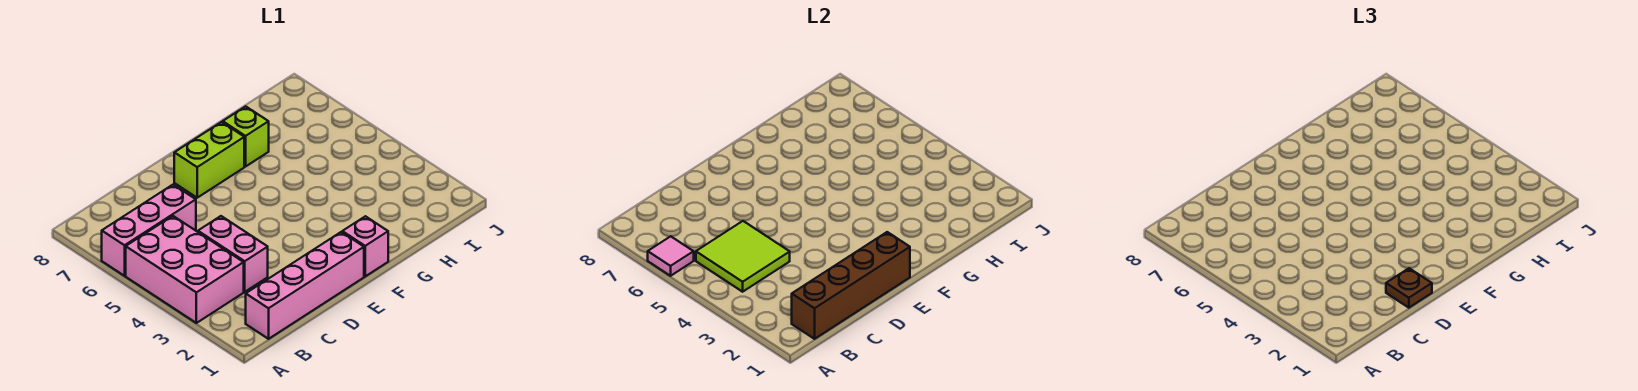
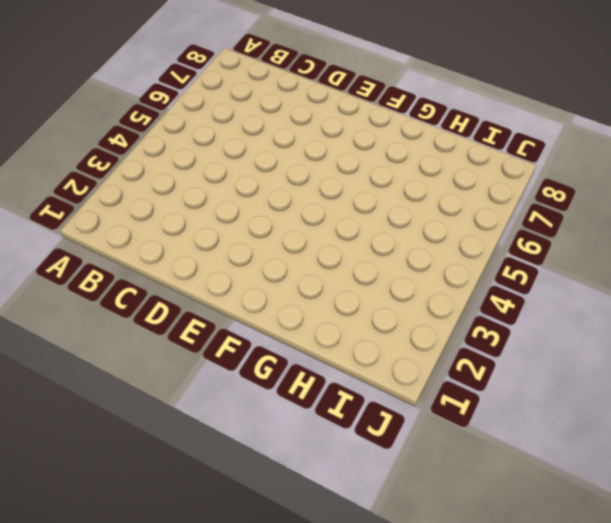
none -> pink brick A3:B5 level 1
none -> pink brick A6:C6 level 1

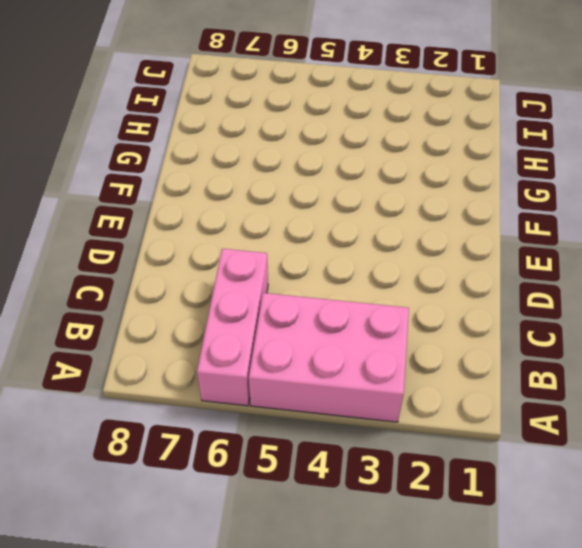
none -> pink brick B1:E1 level 1
none -> pink brick C3:C4 level 1

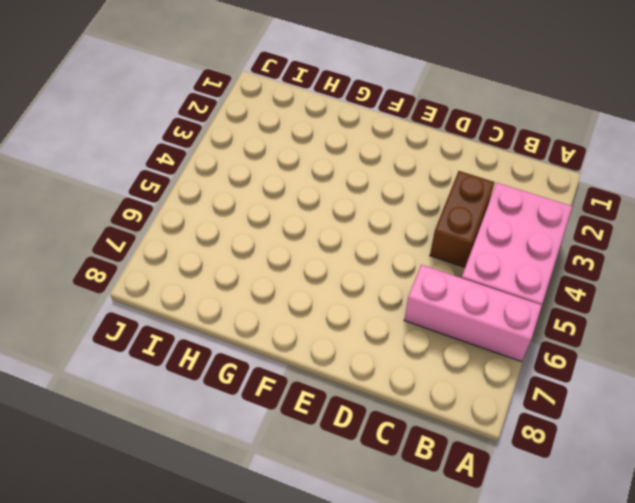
brown brick C3:C4 level 1 -> pink brick C3:C4 level 1
none -> pink brick B1:E1 level 1
none -> lime brick E7:F7 level 1

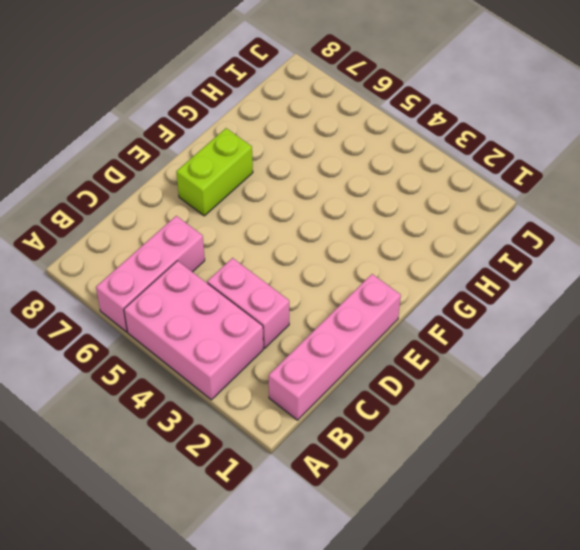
none -> pink brick F1 level 1
none -> lime brick G7 level 1

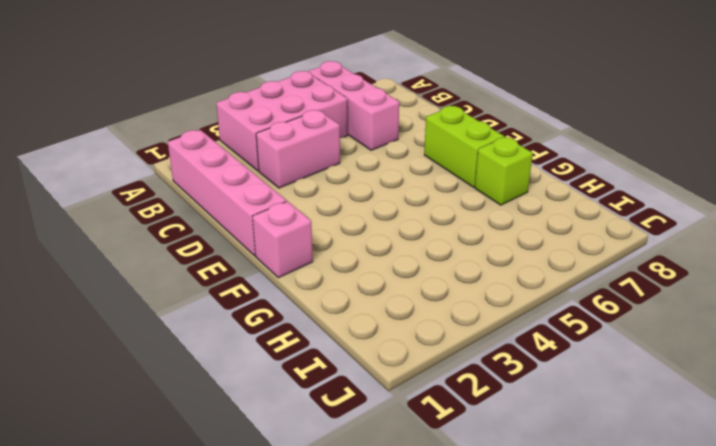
none -> pink tile A6 level 2
none -> brown brick B1:E1 level 2

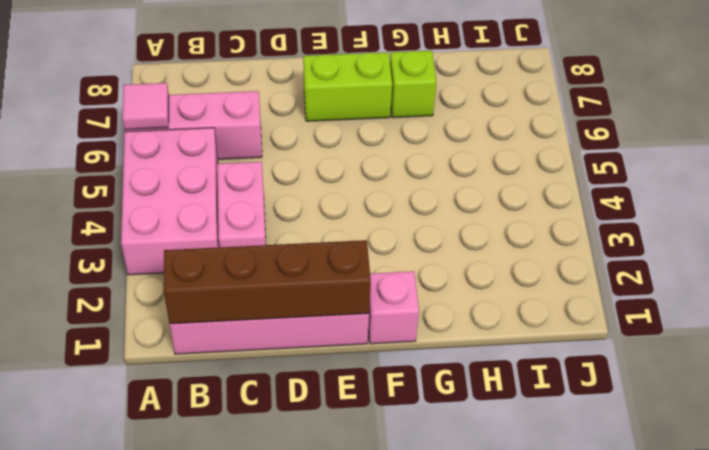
none -> lime tile B4:C5 level 2
none -> brown plate D1 level 3

